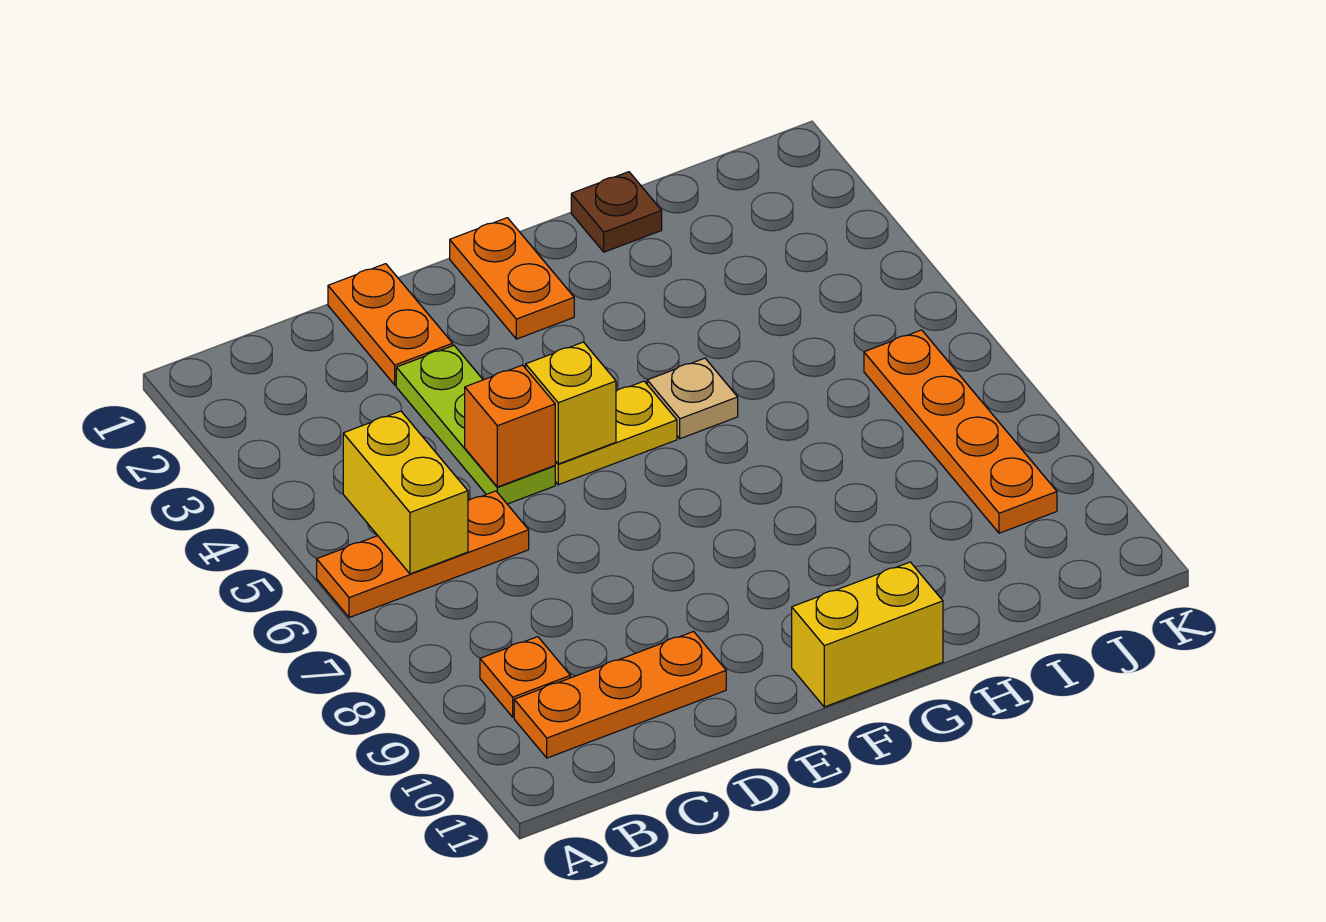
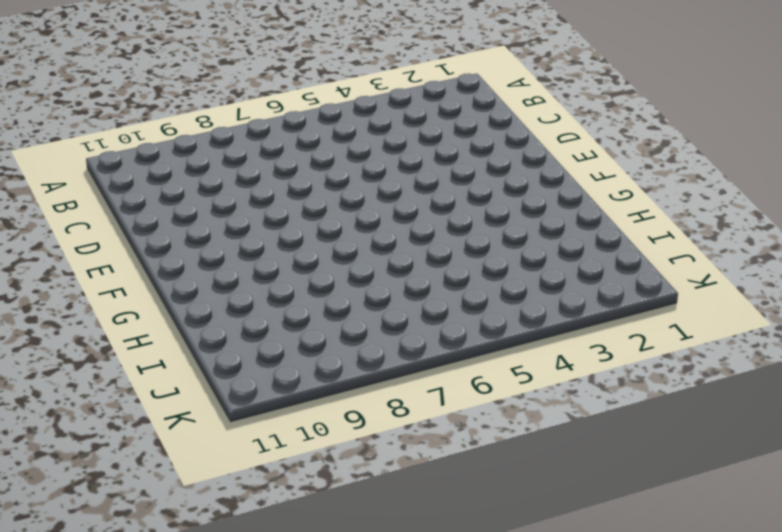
none -> orange plate A6:C6 level 1
none -> orange plate B9 level 1
none -> orange plate B10:D10 level 1

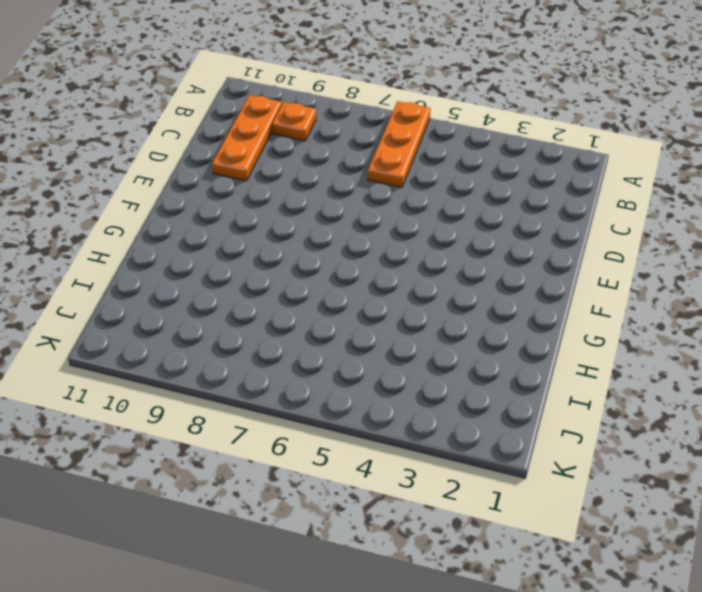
none -> orange plate D1:D2 level 1
none -> lime plate D3:D5 level 1
none -> yellow plate E5:F5 level 1

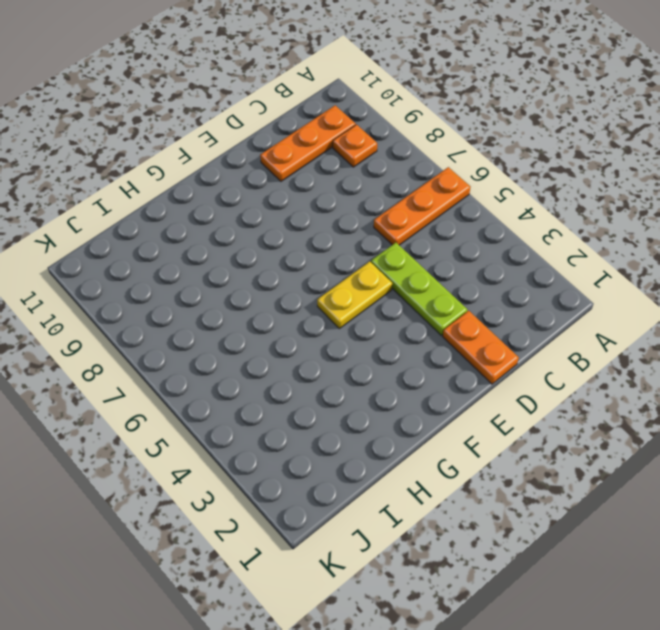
none -> orange plate F1:F2 level 1
none -> yellow brick F11:G11 level 1
none -> tan plate G5 level 1

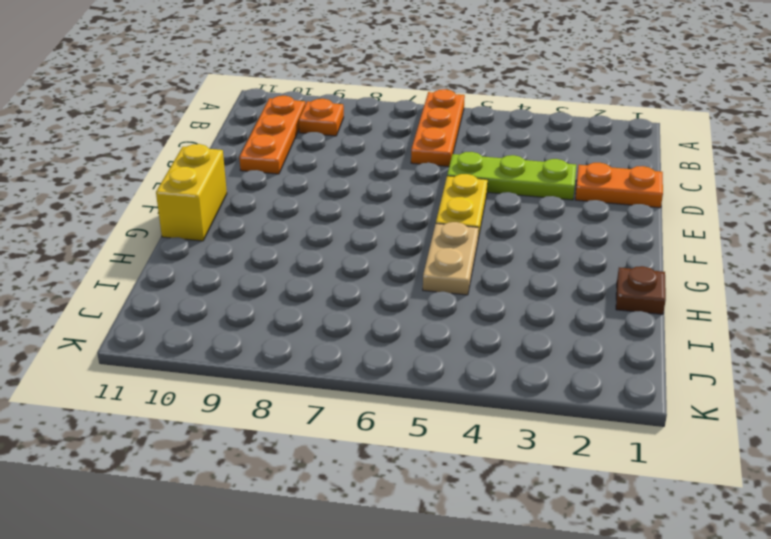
tan plate G5:H5 level 1 -> tan plate G5 level 1
none -> orange plate F1:F2 level 1
none -> orange plate J6:J9 level 1
none -> yellow brick B5:B6 level 2

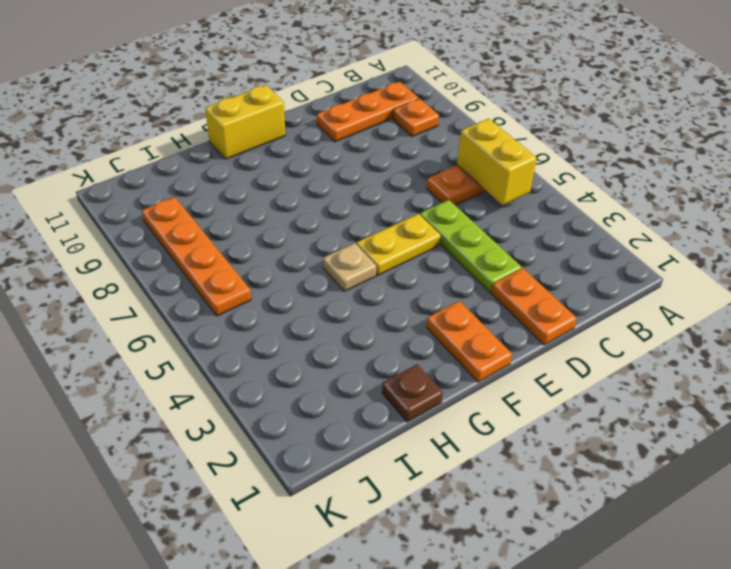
none -> orange brick D5 level 2
none -> yellow brick E5 level 2

